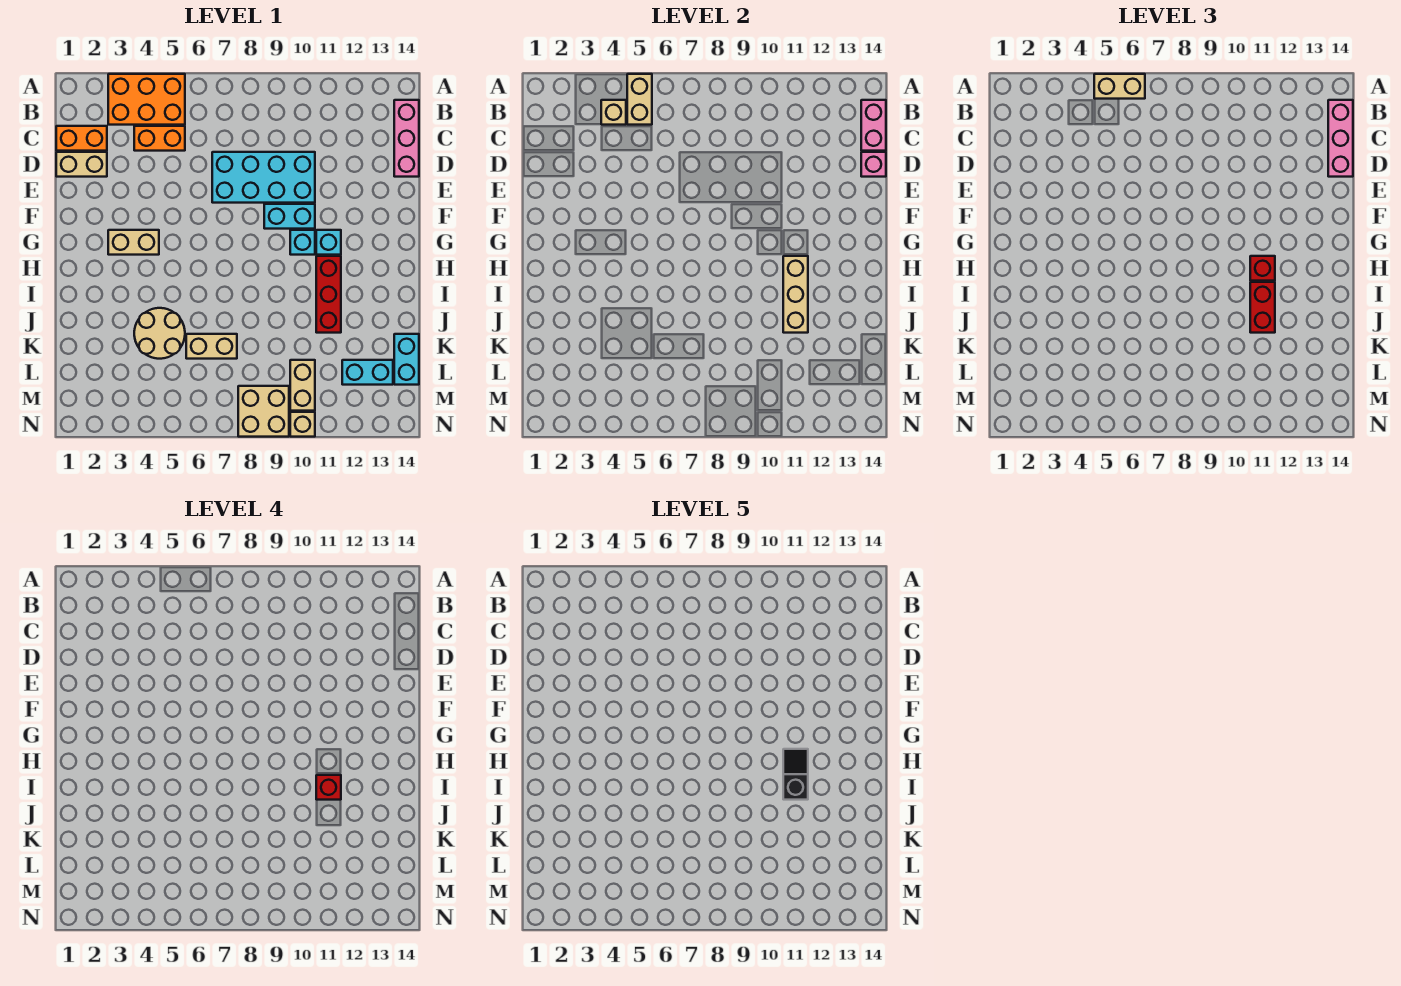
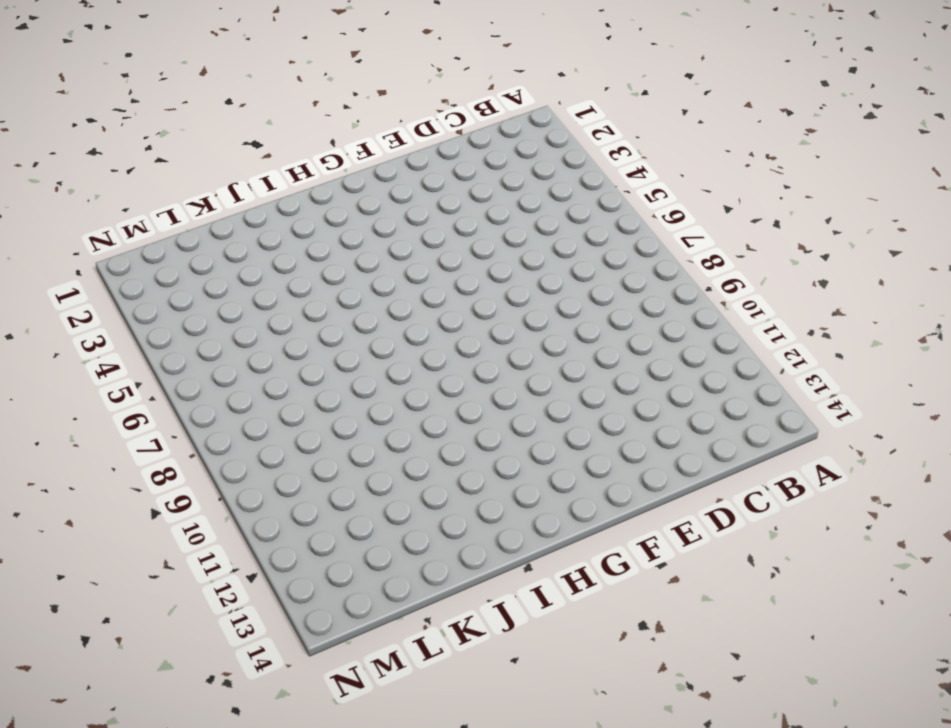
none -> orange brick A3:B5 level 1
none -> pink brick B14:D14 level 1
none -> orange brick C1:C2 level 1

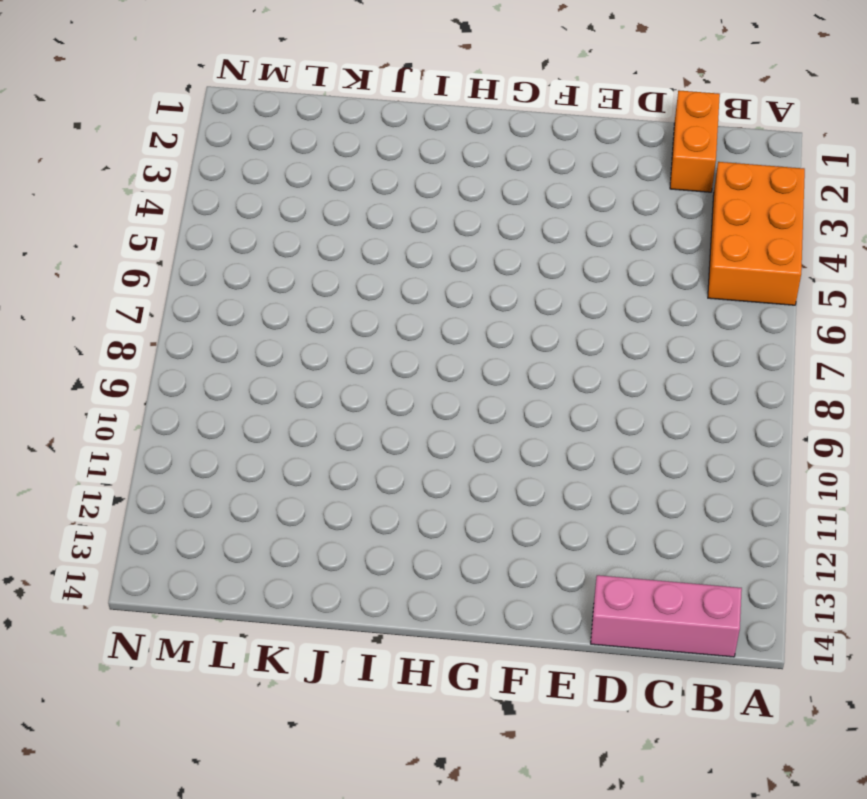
none -> orange brick C4:C5 level 1
none -> tan brick D1:D2 level 1
none -> cyan brick D7:E10 level 1

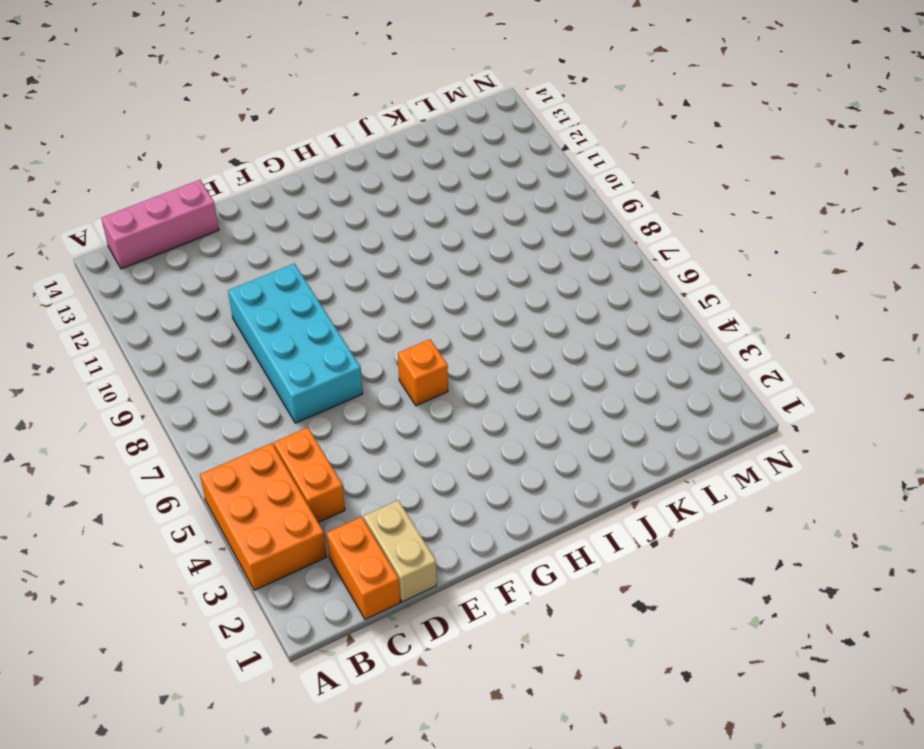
orange brick G6 level 1 -> none
none -> cyan brick F9:F10 level 1
none -> tan brick G3:G4 level 1
none -> cyan brick G10 level 1

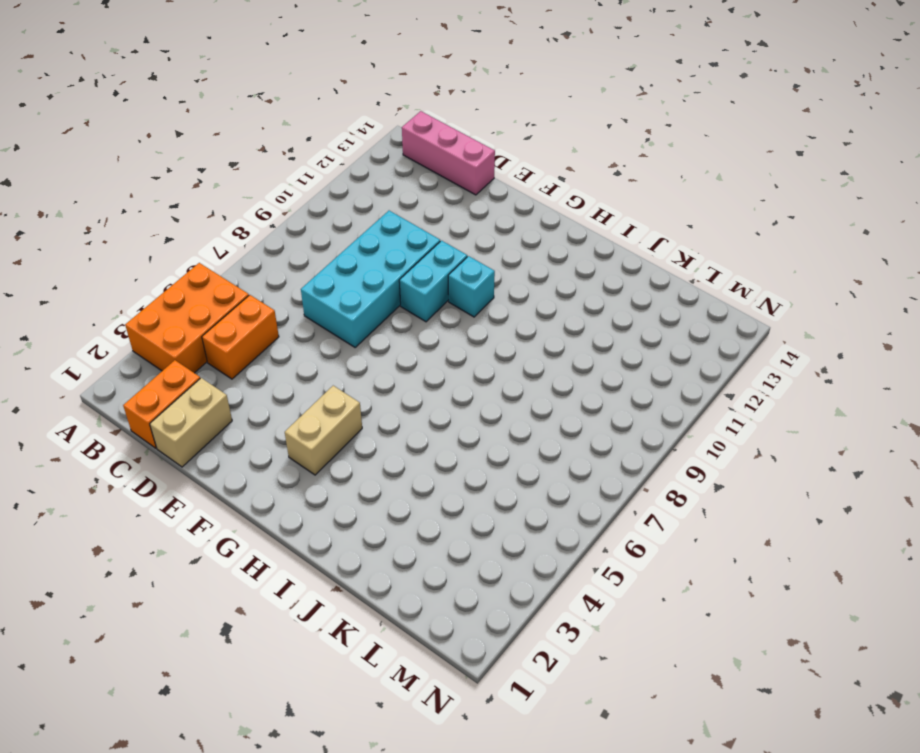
none -> cyan brick G11 level 1
none -> red brick H11:J11 level 1
none -> tan round brick J4:K5 level 1

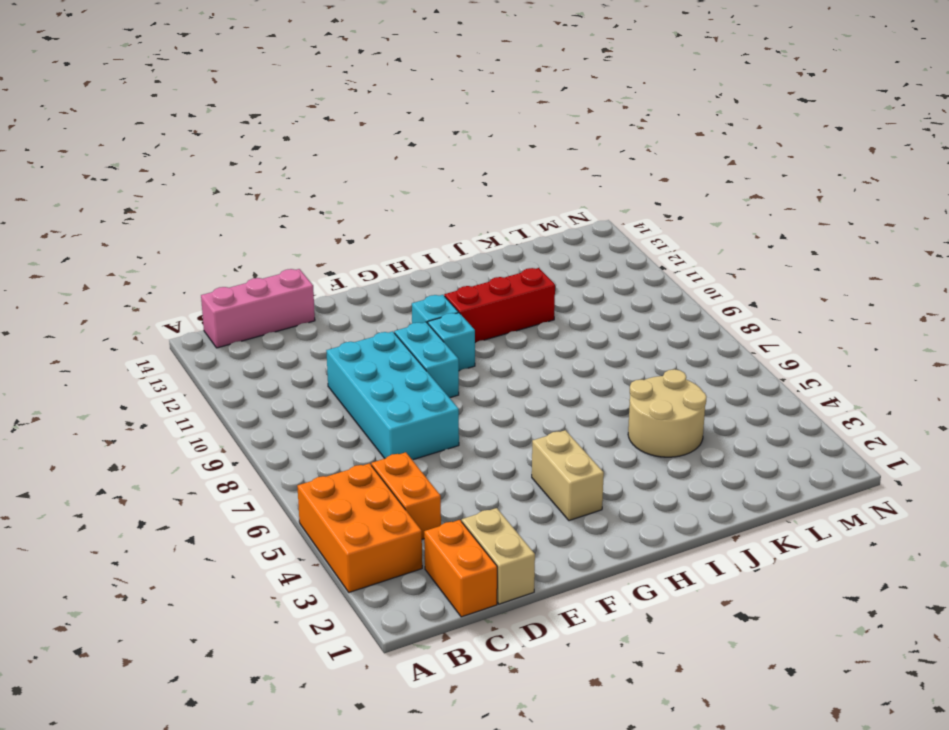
none -> tan brick K6:K7 level 1
none -> cyan brick K14:L14 level 1
none -> tan brick L10:M10 level 1

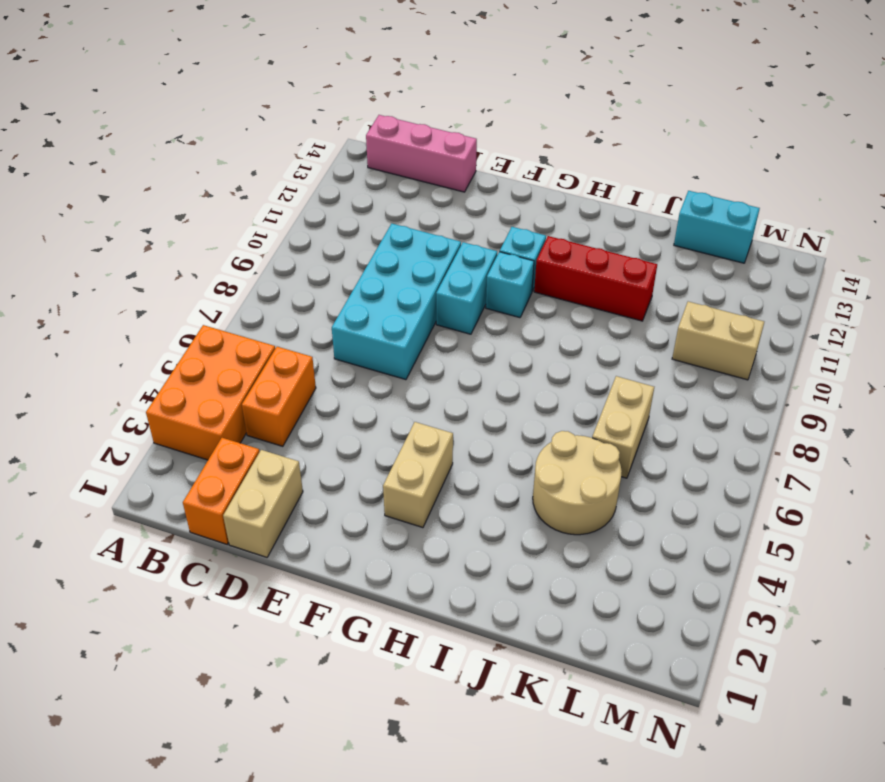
none -> cyan brick L12:L13 level 1
none -> tan brick M8:N9 level 1
none -> tan brick N10 level 1

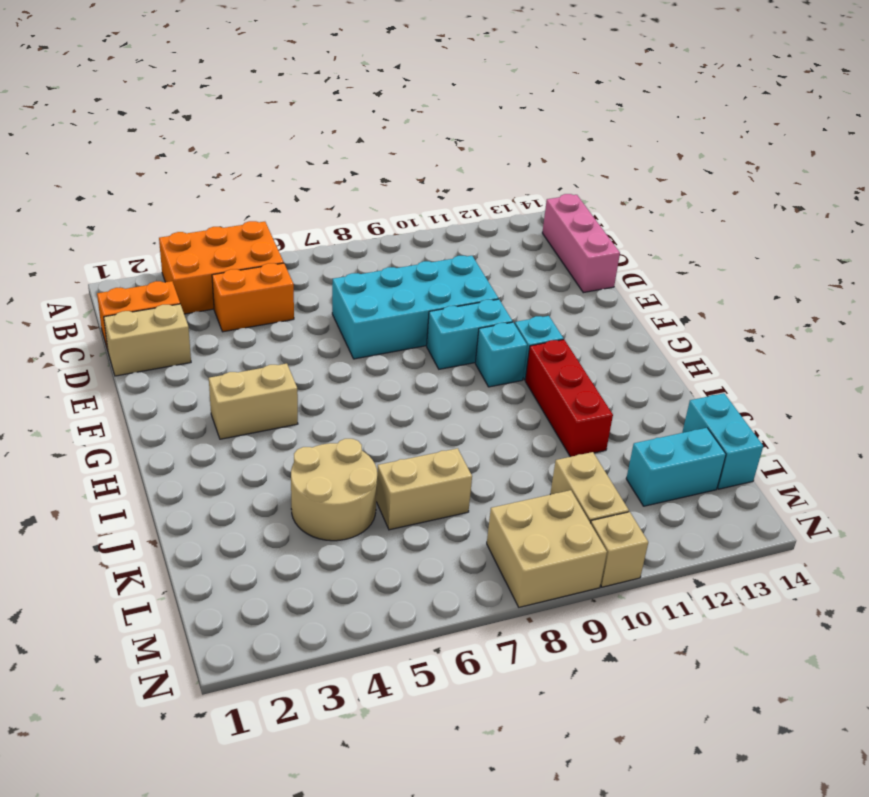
none -> tan brick A5:B5 level 2
none -> tan brick B4 level 2
none -> pink brick B14:C14 level 2

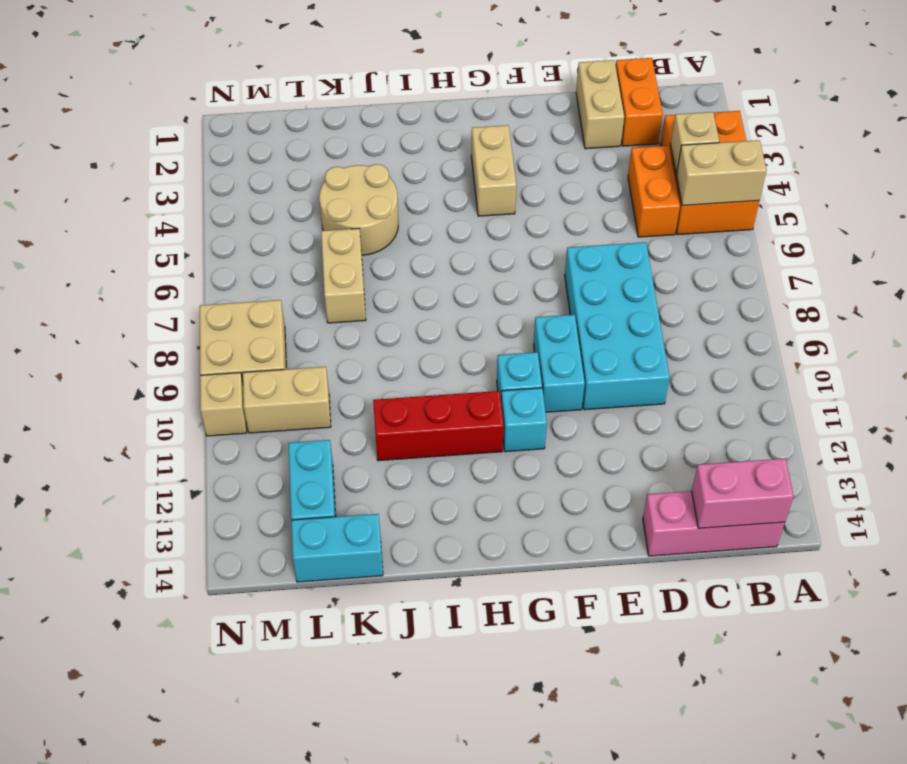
none -> pink brick D14 level 2
none -> tan brick H11:J11 level 2
none -> tan brick A5:A6 level 3

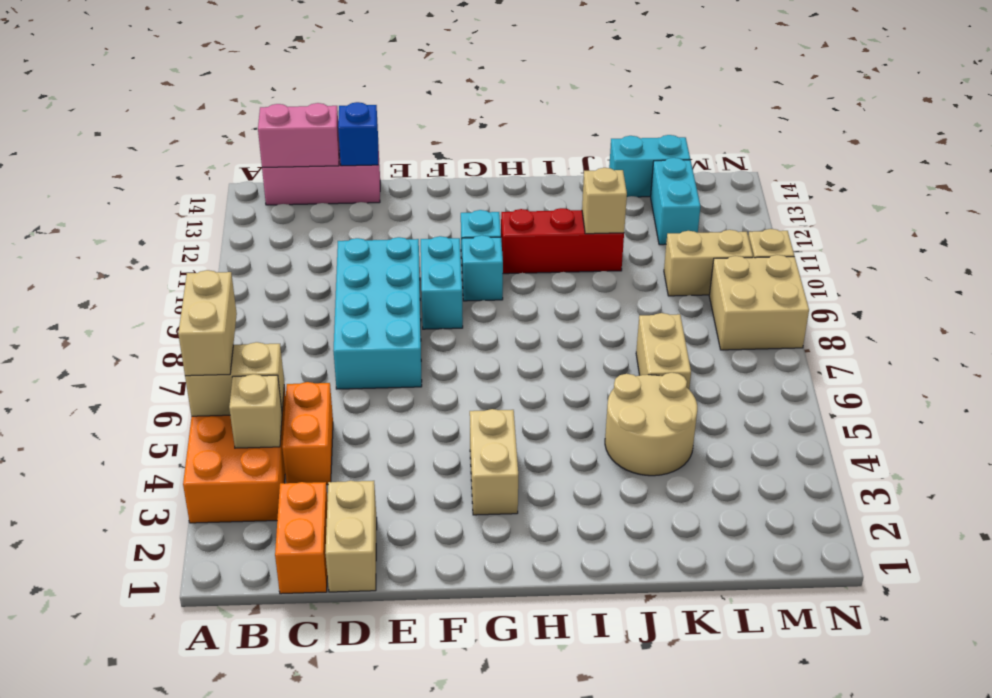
blue brick D14 level 2 -> pink brick D14 level 2
tan brick J11 level 2 -> tan brick H11:J11 level 2
none -> pink brick B14:D14 level 3
none -> red brick H11 level 3
none -> red brick I11:J11 level 3

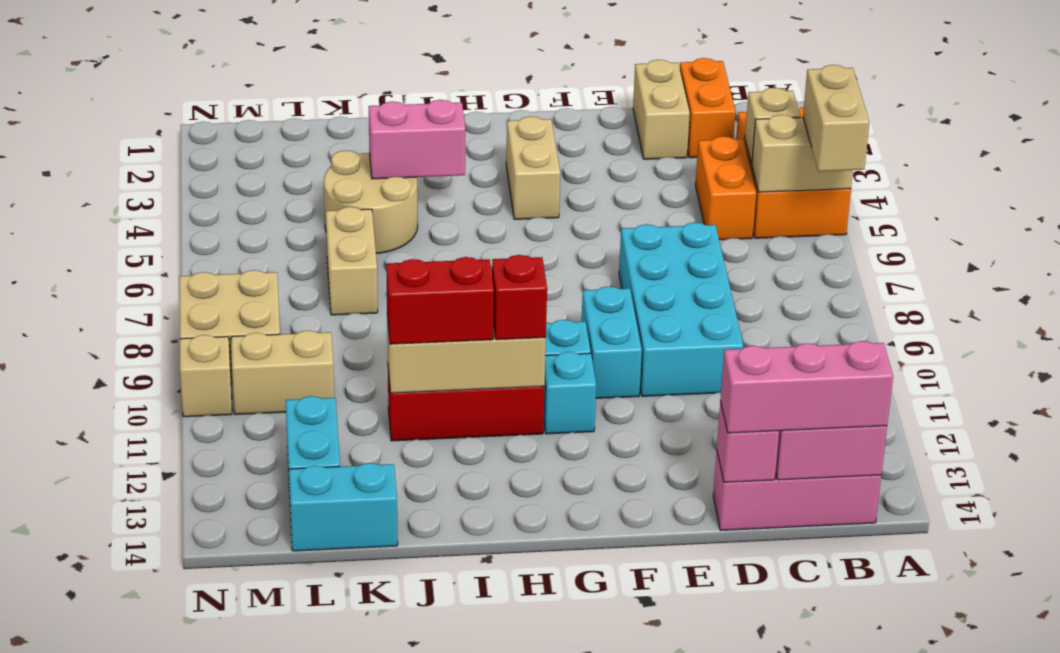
pink brick I4:J4 level 2 -> none
none -> red brick I11 level 4
none -> black slope H11:I11 level 5 top I

